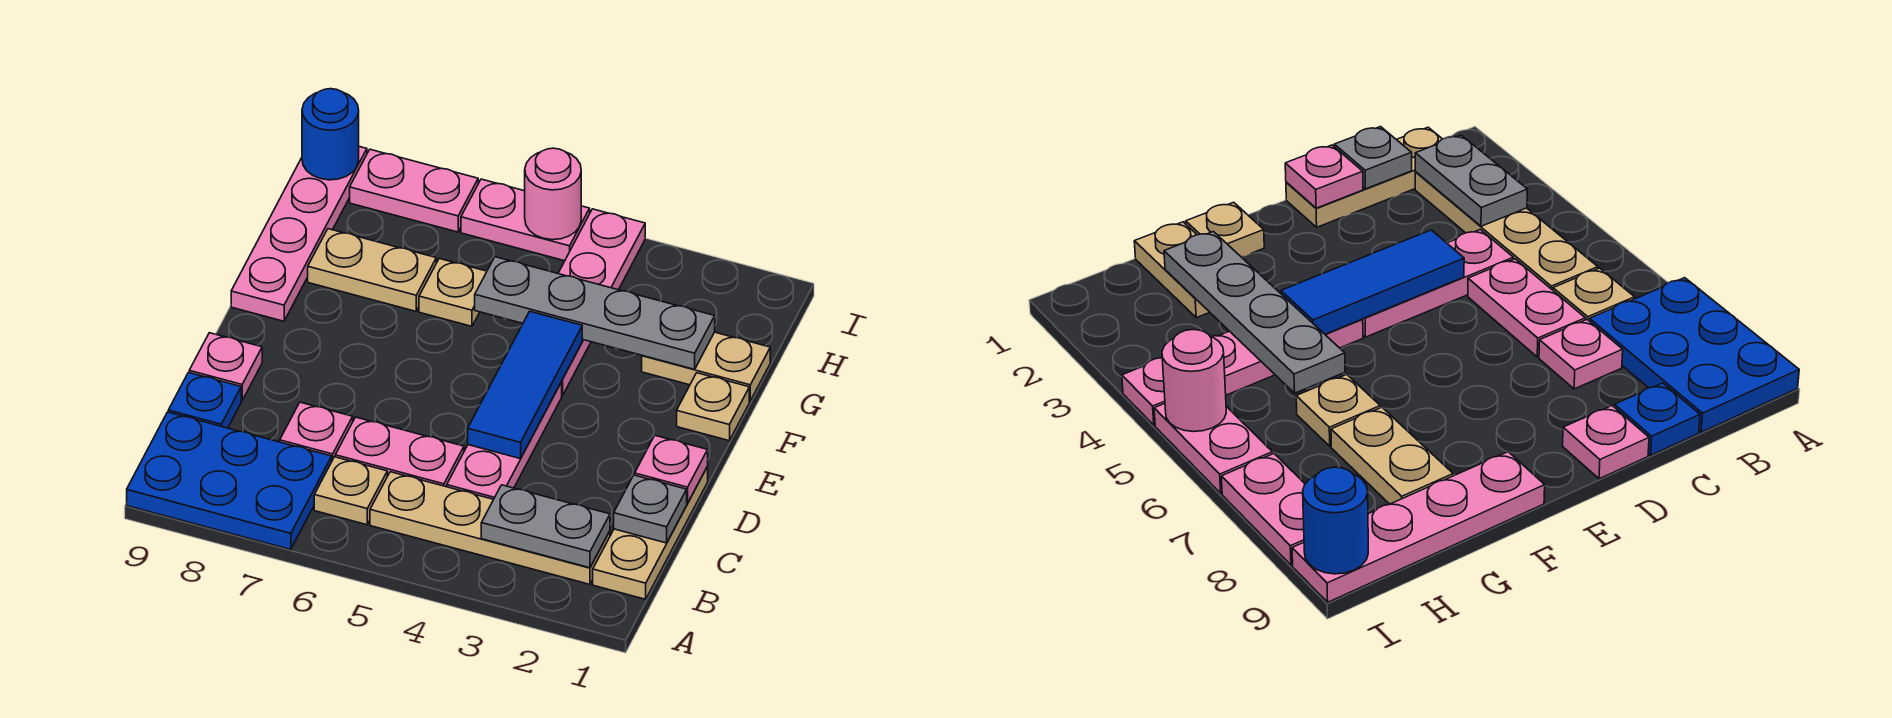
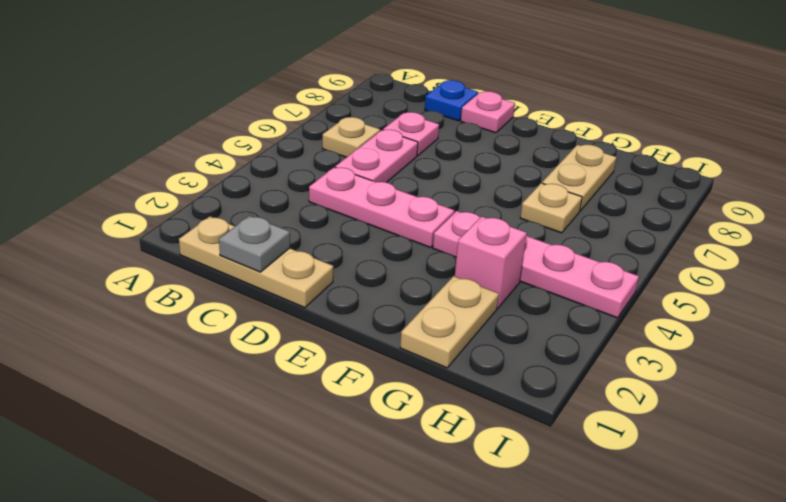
pink brick G3 level 1 -> none
none -> blue plate A7:B9 level 1
none -> tan plate B2:B5 level 1
none -> tan plate F1 level 1

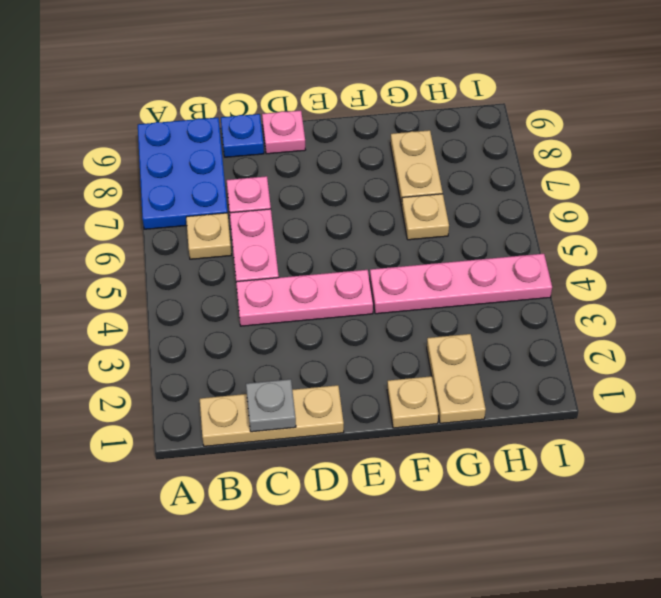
none -> tan plate B2:B5 level 1
none -> pink plate F9:I9 level 1
none -> pink plate I5:I6 level 1

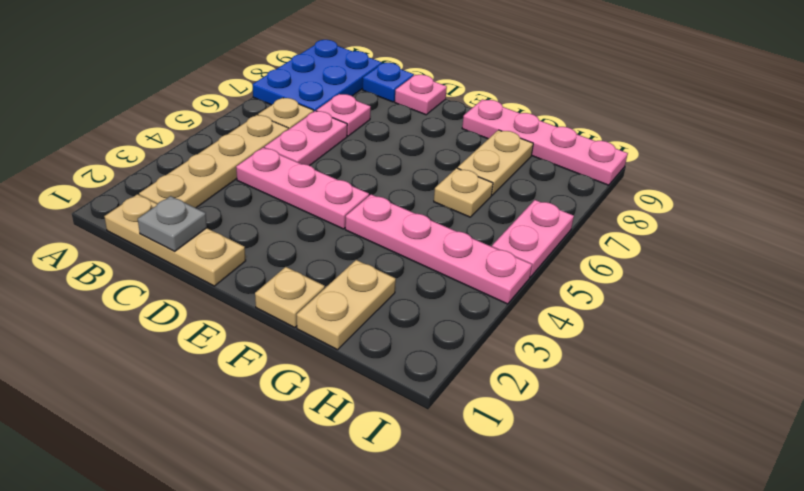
none -> pink plate I7:I8 level 1
none -> grey plate B2:B3 level 2
none -> pink plate D1 level 2

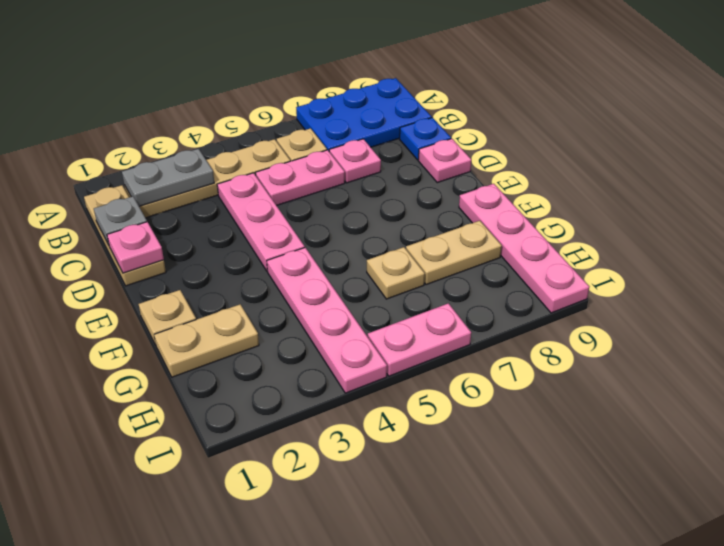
none -> pink plate I7:I8 level 1
none -> blue tile D4:F4 level 2
none -> grey plate G2:G5 level 2

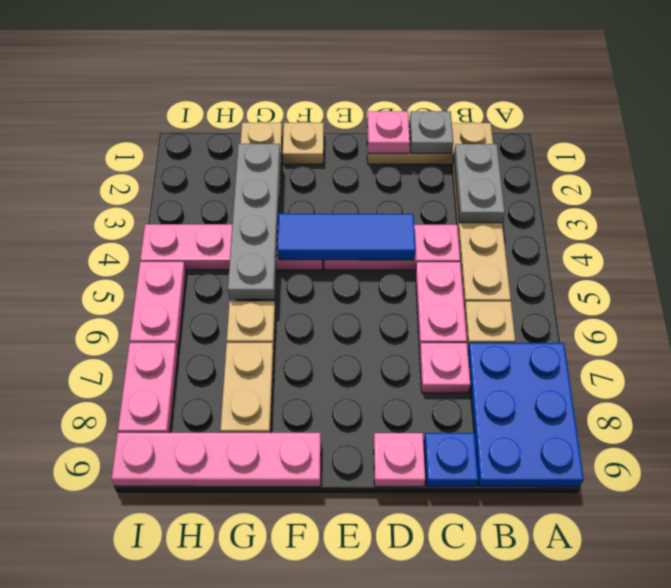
none -> pink round brick I5 level 2
none -> blue round brick I9 level 2

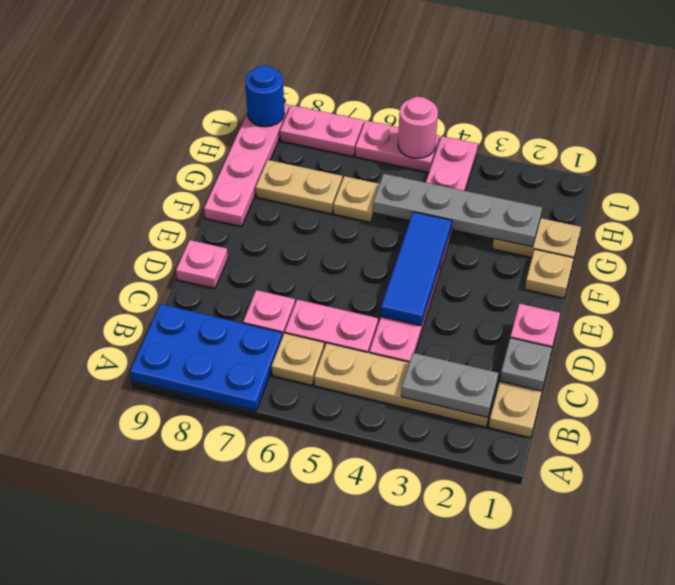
none -> blue plate C9 level 1

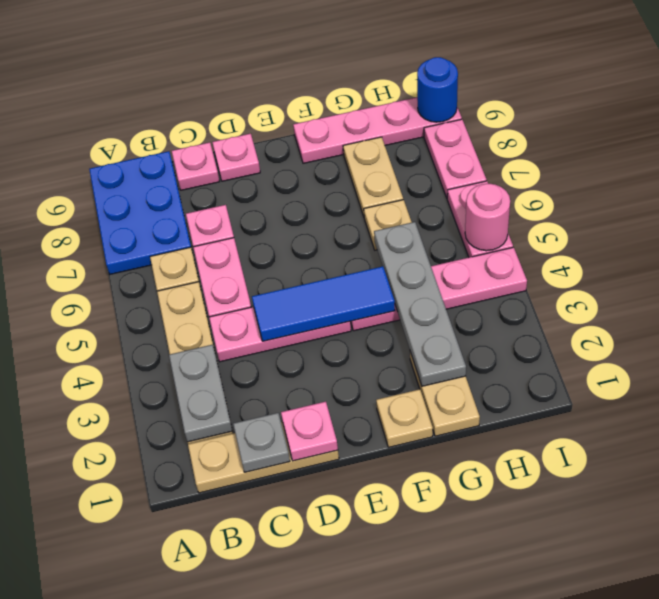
pink plate C9 level 1 -> blue plate C9 level 1

